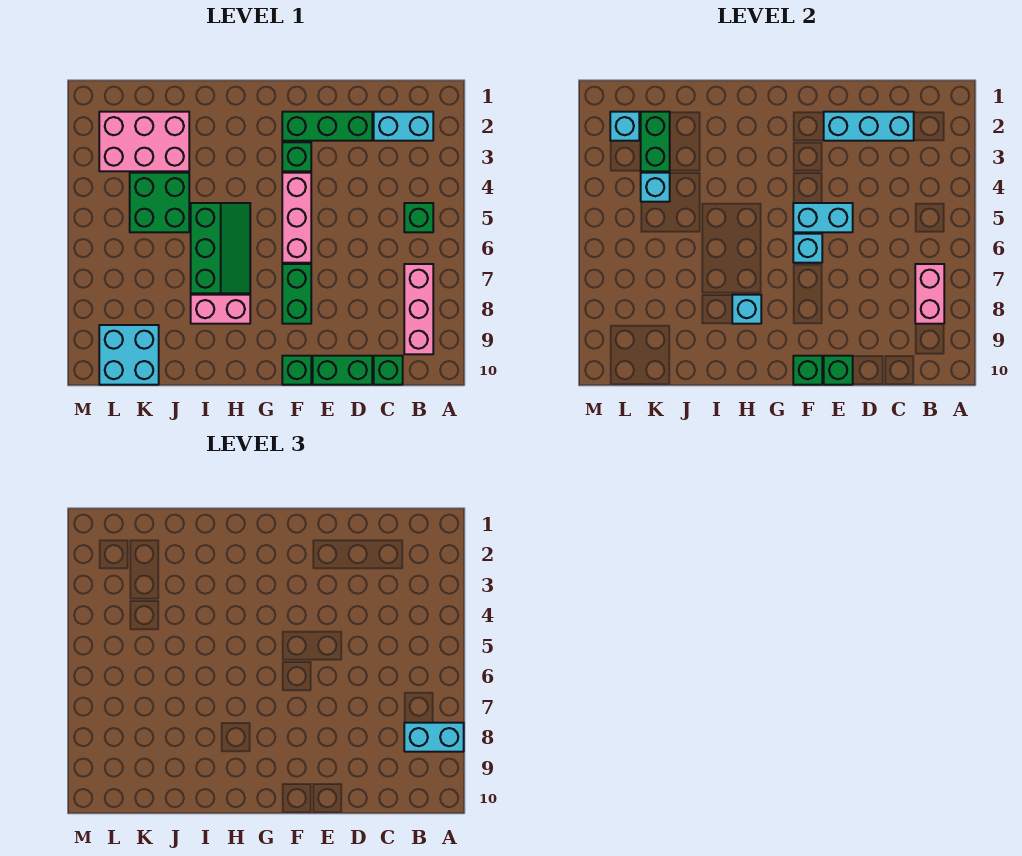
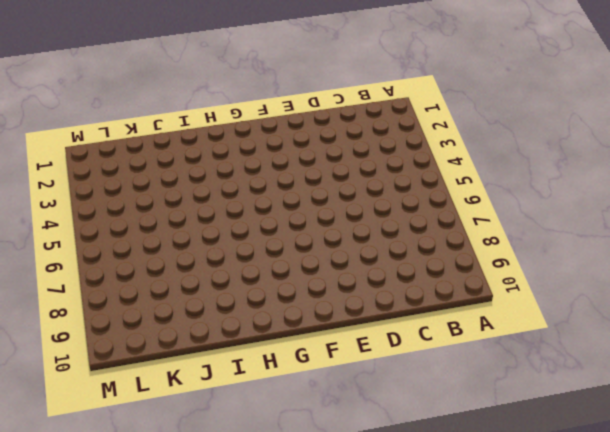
none -> cyan brick B2:C2 level 1
none -> green brick B5 level 1
none -> pink brick B7:B9 level 1

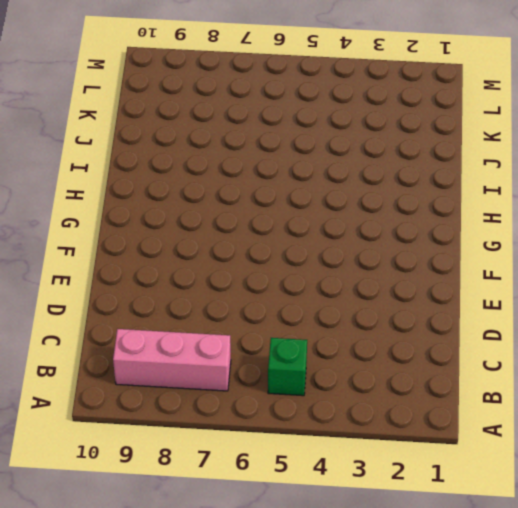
none -> cyan brick B2:C2 level 1
none -> green brick C10 level 1
none -> green brick D2:F2 level 1

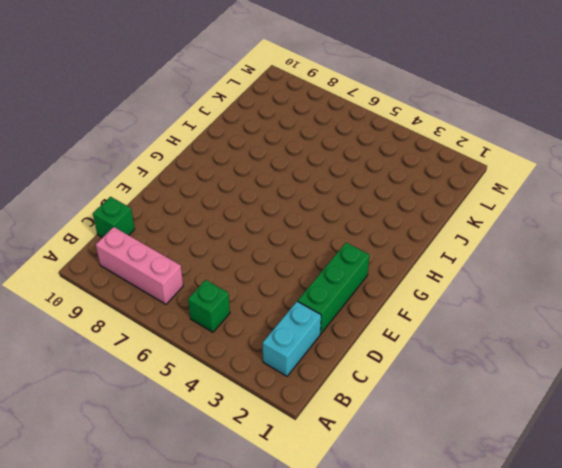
none -> green brick D10:E10 level 1
none -> green brick F3 level 1
none -> pink brick F4:F6 level 1

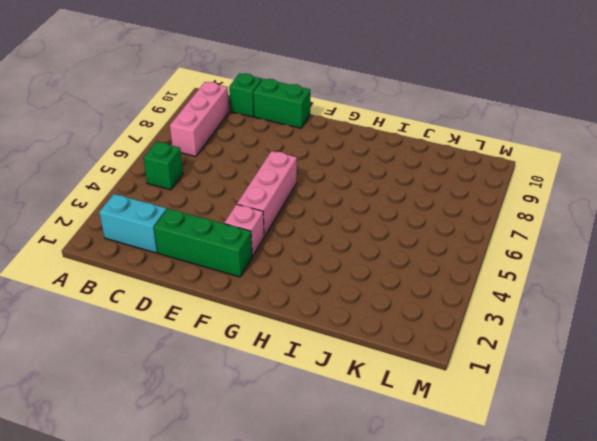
pink brick F3 level 1 -> green brick F3 level 1
none -> green brick F7:F8 level 1
none -> green brick F10 level 1
none -> green slope H5:I7 level 1 top I

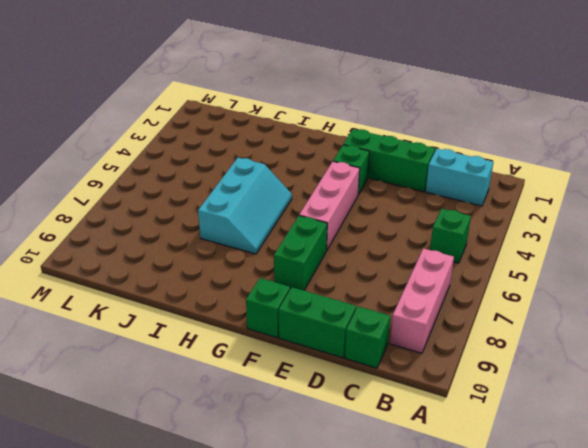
cyan slope H5:I7 level 1 top I -> green slope H5:I7 level 1 top I
none -> pink brick H8:I8 level 1
none -> pink brick J2:L3 level 1
none -> green brick J4:K5 level 1

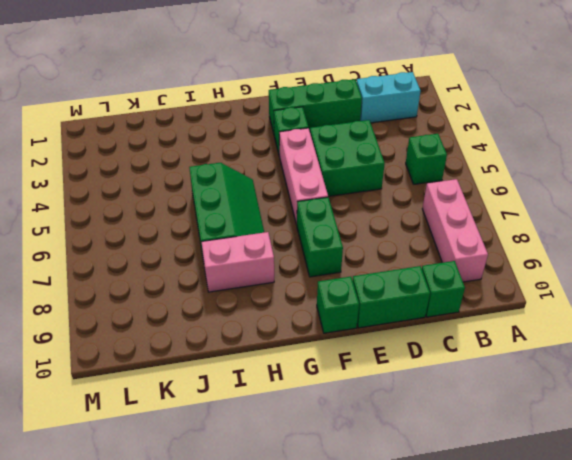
green brick D4:E5 level 1 -> green brick J4:K5 level 1
none -> pink brick J2:L3 level 1
none -> cyan brick K9:L10 level 1
none -> pink brick B7:B8 level 2

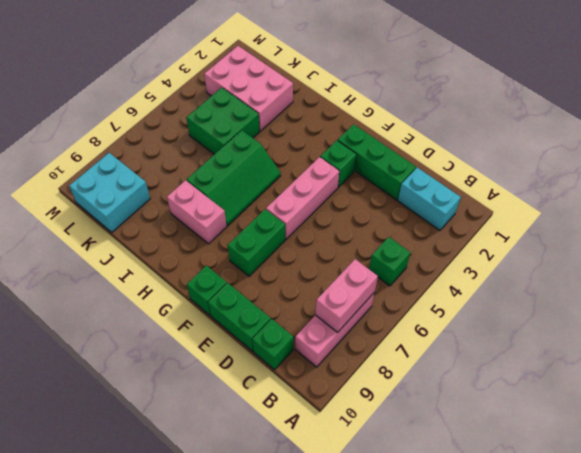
none -> cyan brick C2:E2 level 2
none -> cyan brick E5:F5 level 2
none -> green brick E10 level 2

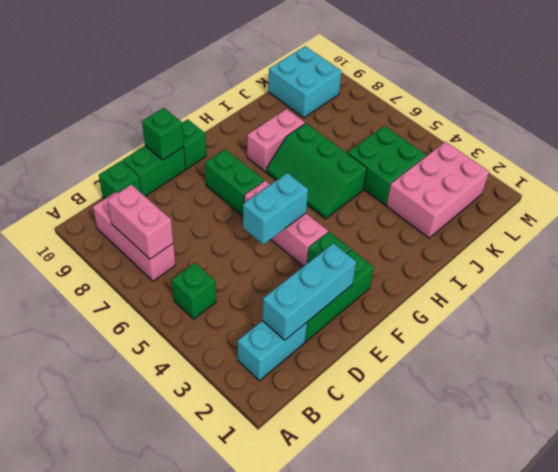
none -> cyan brick F6 level 2
none -> green brick F10 level 2
none -> cyan brick H8 level 2

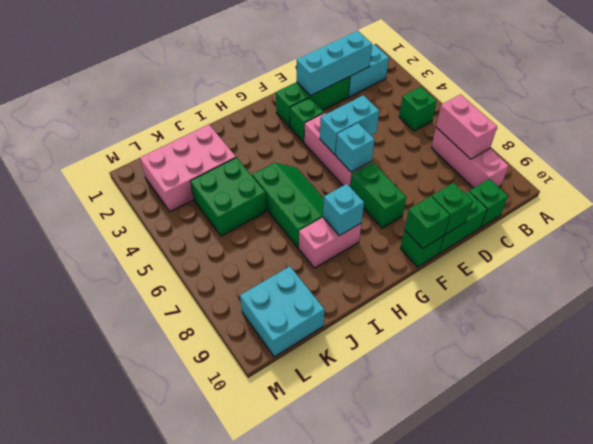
none -> green brick K2:K3 level 2
none -> cyan brick K4 level 2
none -> cyan brick L2 level 2

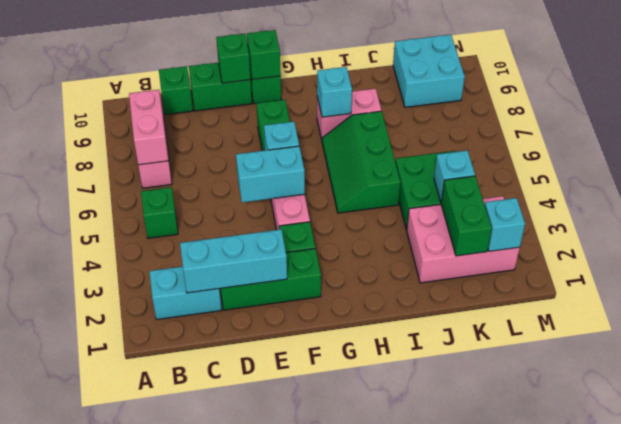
none -> cyan brick A8:B8 level 3

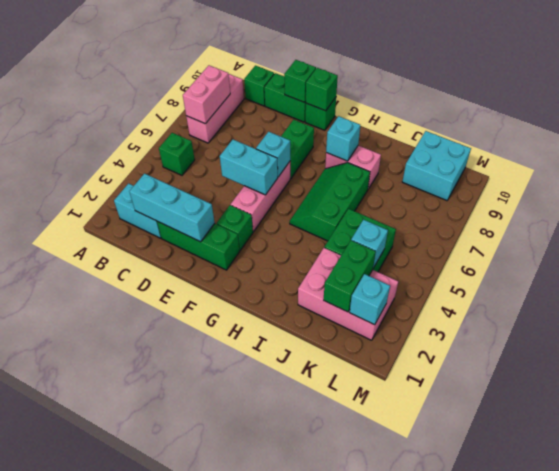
none -> cyan brick A8:B8 level 3

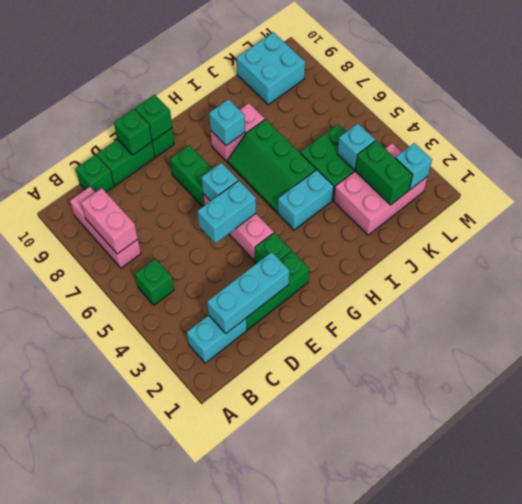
cyan brick H4:I4 level 1 -> cyan brick A8:B8 level 3

